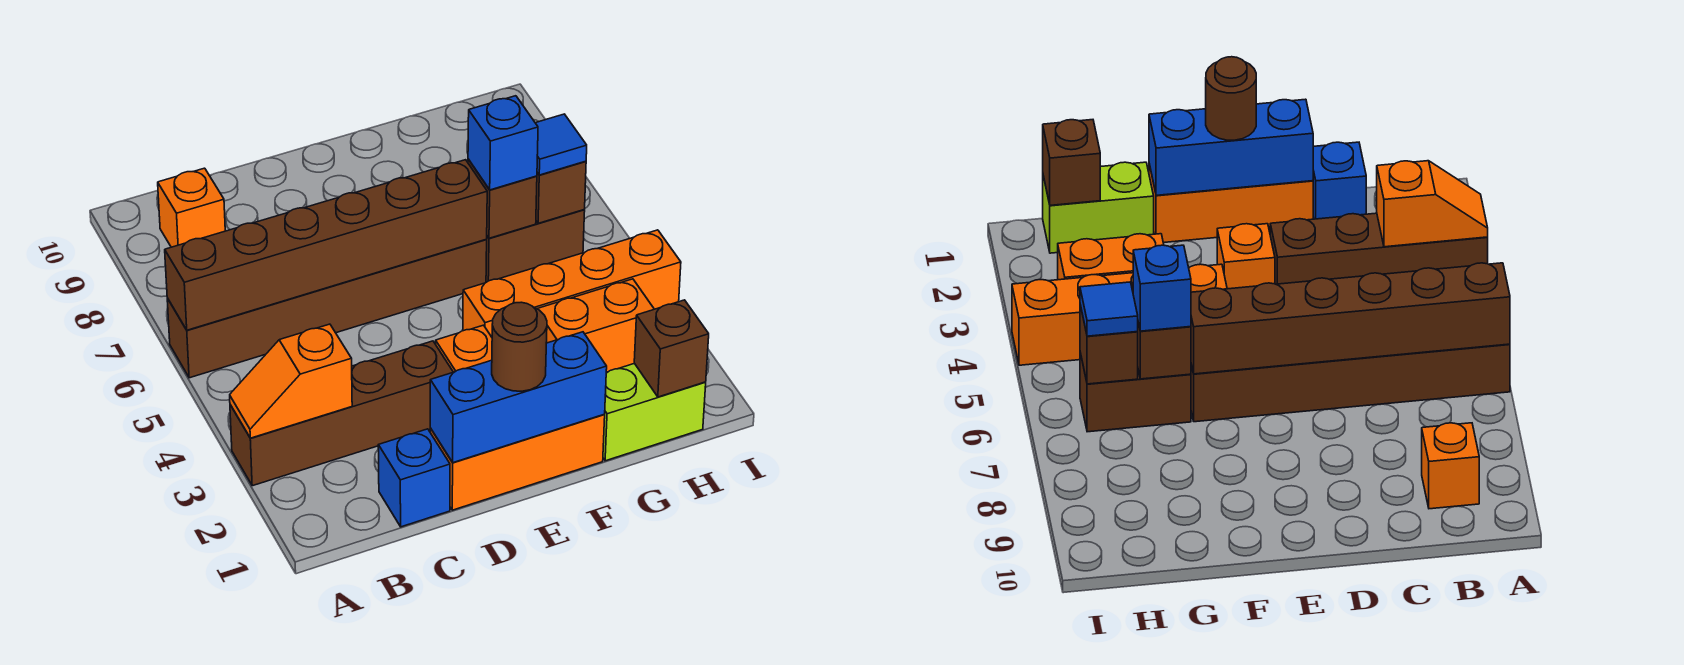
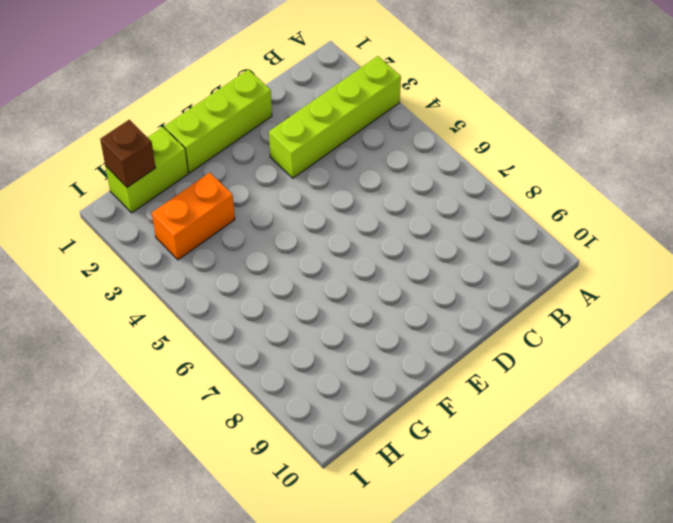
lime brick A3:D3 level 1 -> brown brick A3:D3 level 1
lime brick D1:F1 level 1 -> orange brick D1:F1 level 1
none -> brown brick A6:F6 level 1
none -> orange brick B9 level 1
none -> blue brick C1 level 1

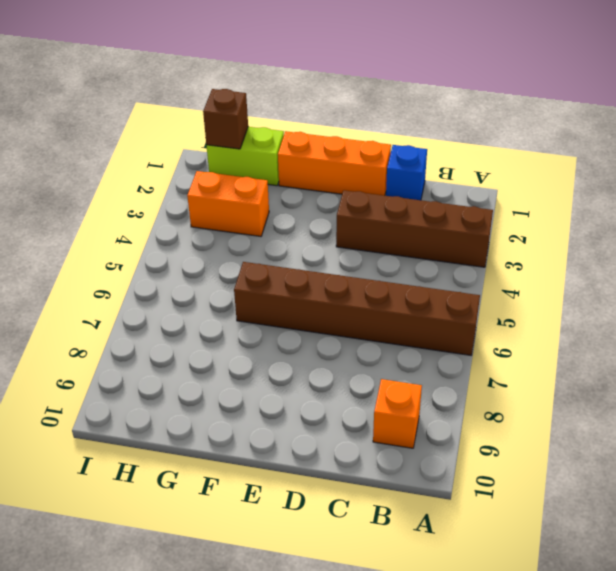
none -> orange brick E3 level 1
none -> orange brick F4:I4 level 1
none -> brown brick G6:H6 level 1

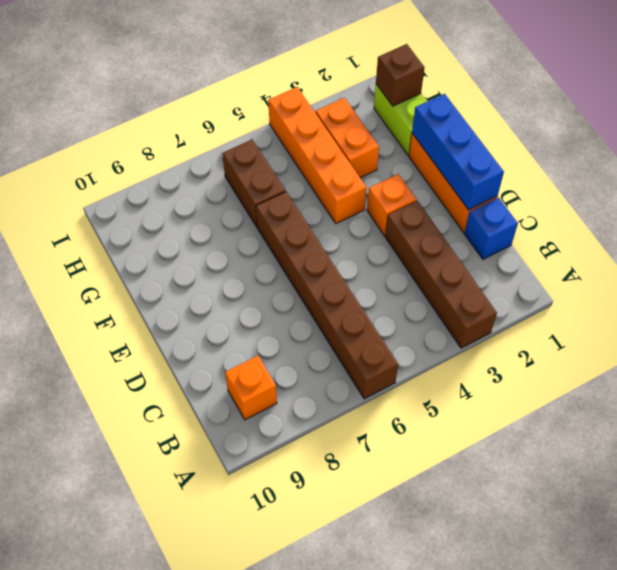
none -> orange slope A3:B3 level 2 top B
none -> brown brick A6:F6 level 2
none -> brown brick G6 level 2

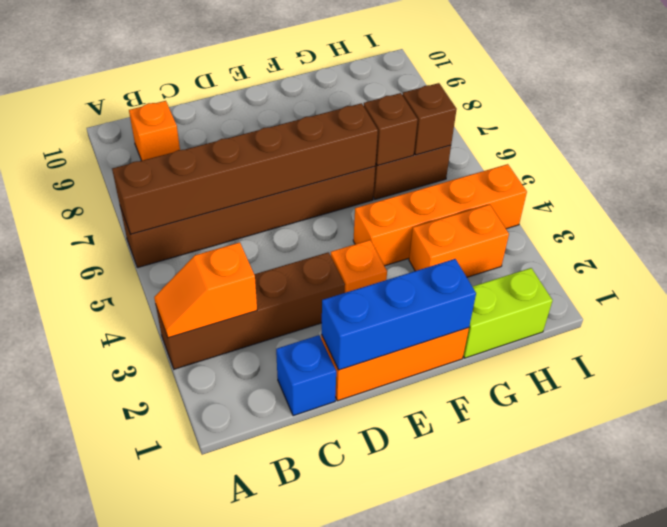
none -> brown brick H1 level 2
none -> brown round brick E1 level 3
none -> blue brick G6 level 3

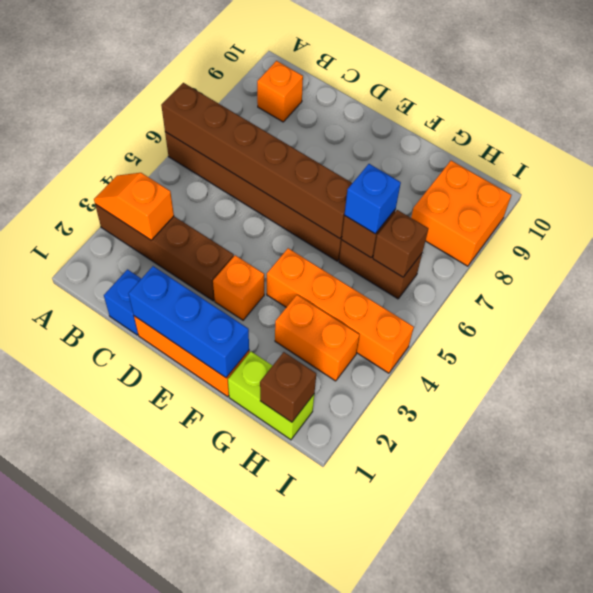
orange brick H8:I9 level 1 -> none
none -> brown round brick E1 level 3
none -> blue tile H6 level 3

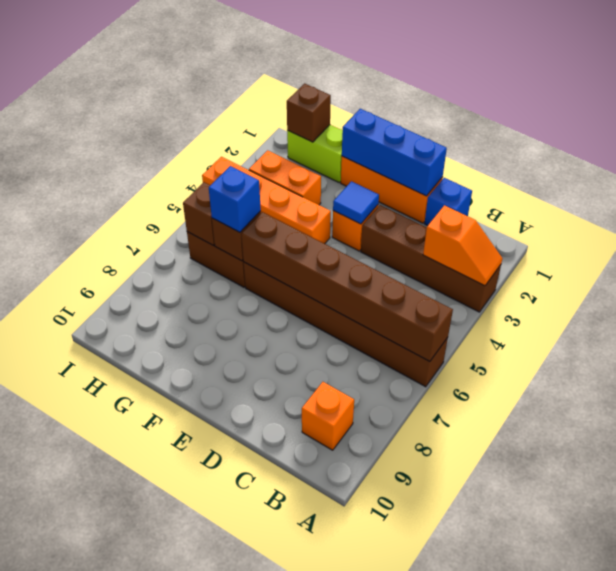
blue tile E3 level 2 -> blue tile H6 level 3
none -> brown round brick E1 level 3

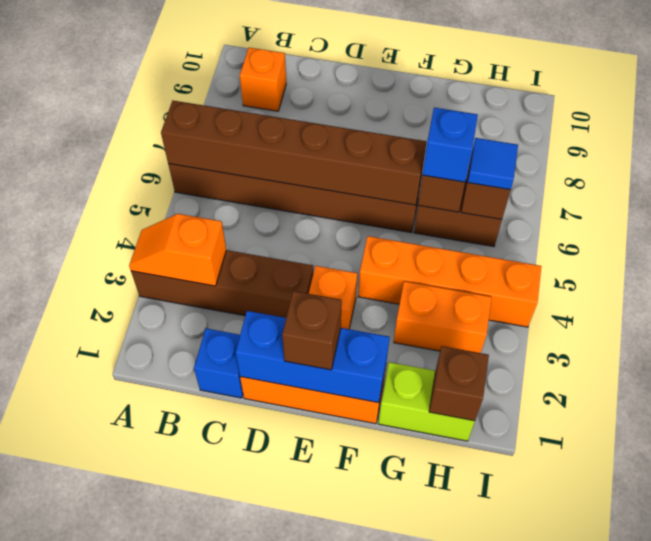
brown brick E1 level 3 -> brown round brick E1 level 3

